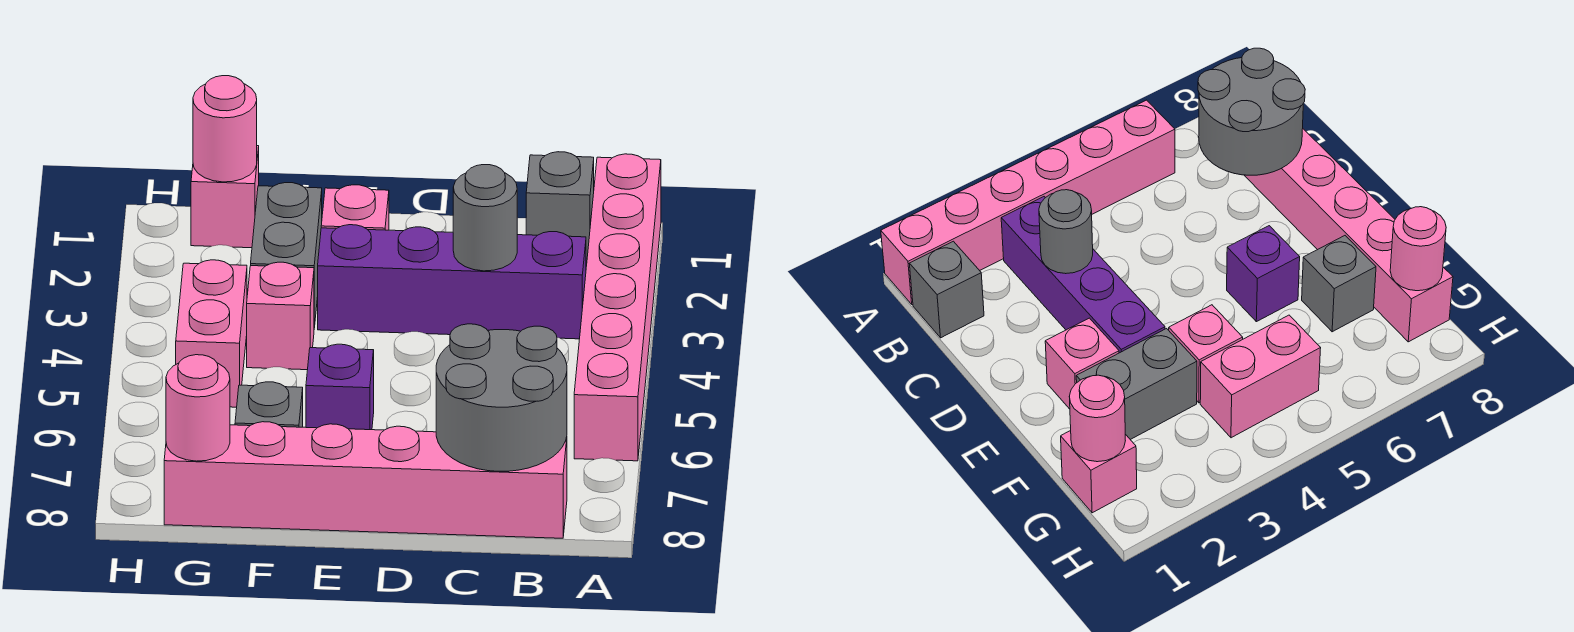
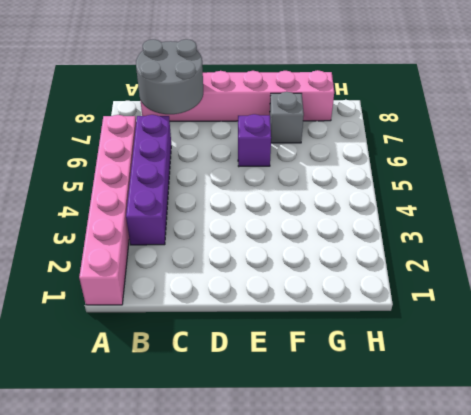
purple brick B3:B6 level 1 -> purple brick B3:E3 level 1
none -> grey brick B1 level 1
none -> pink brick E2 level 1
none -> grey brick F2:F3 level 1

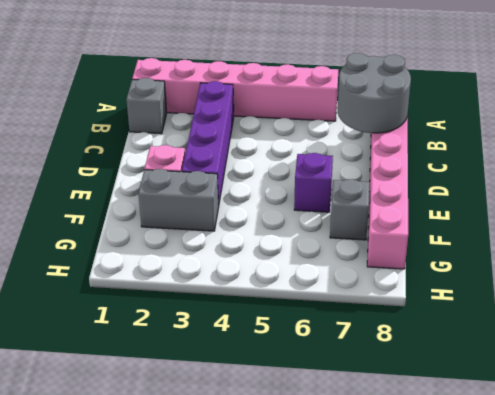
none -> pink brick F4 level 1
none -> pink brick G1 level 1
none -> pink brick G4:G5 level 1

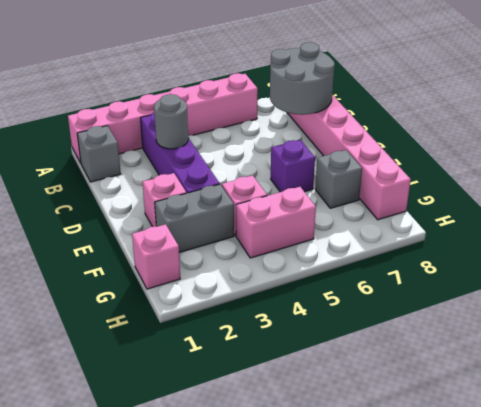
none -> pink round brick G1 level 2
none -> pink round brick G8 level 2

